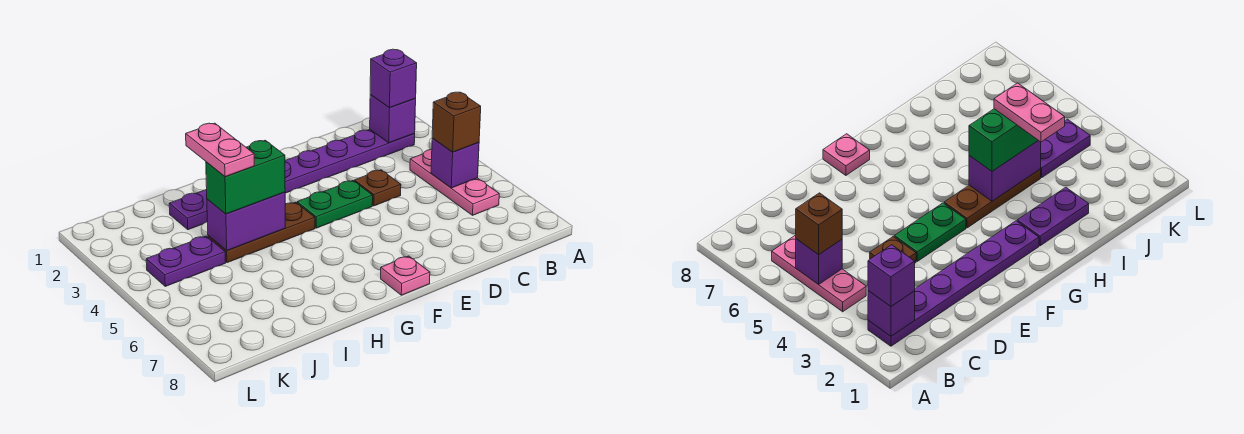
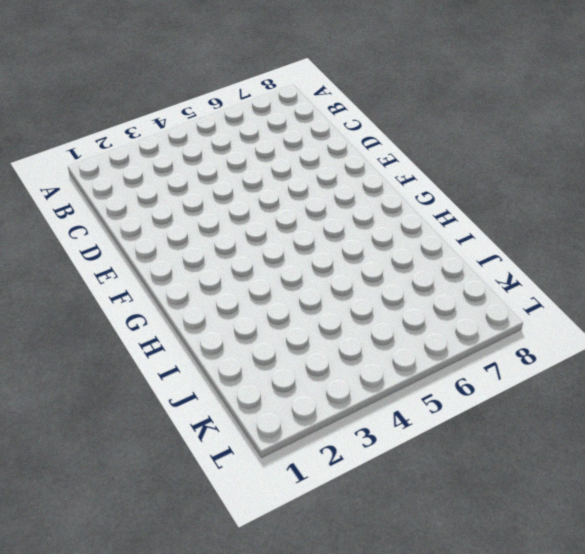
none -> purple plate B2:G2 level 1
none -> pink plate B4:B6 level 1
none -> brown plate D4 level 1

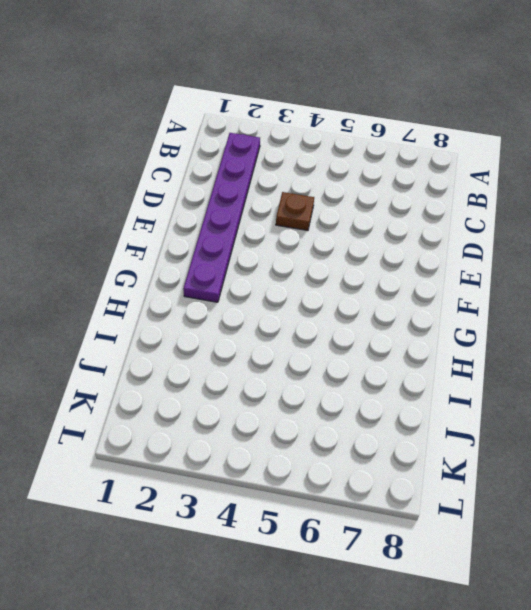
none -> pink plate B4:B6 level 1
none -> green plate E4:F4 level 1
none -> pink plate F8 level 1

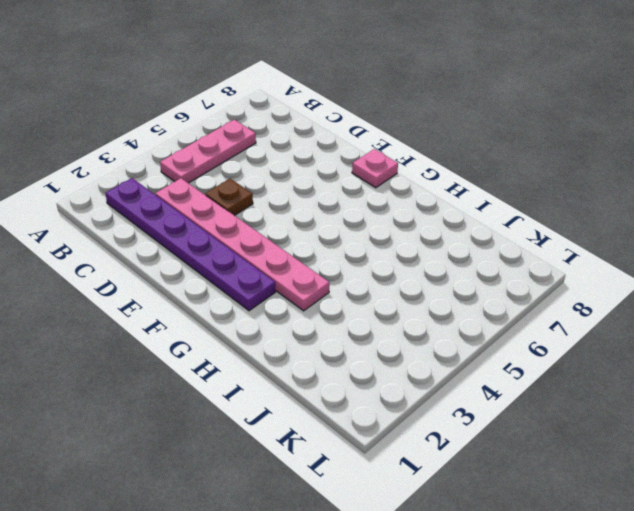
pink plate C3:H3 level 1 -> none
none -> green plate E4:F4 level 1
none -> brown plate G4:I4 level 1
none -> purple plate H2:I2 level 1

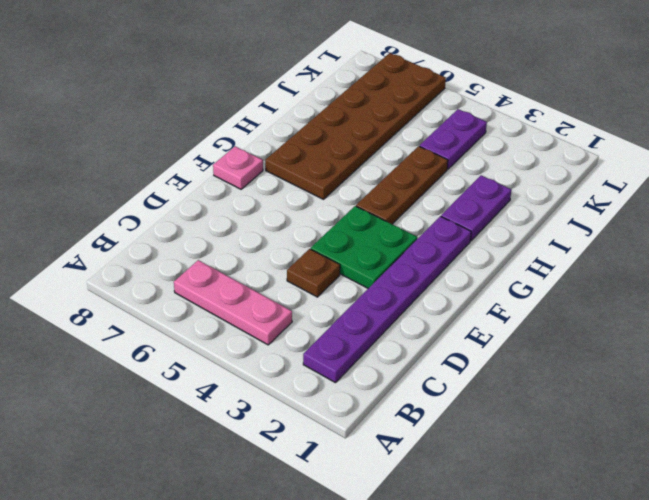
green plate E3:F4 level 1 -> green plate E4:F4 level 1
brown plate G6:L7 level 1 -> none
none -> purple brick B2 level 2
none -> purple brick B5 level 2
none -> purple brick H4:I4 level 2

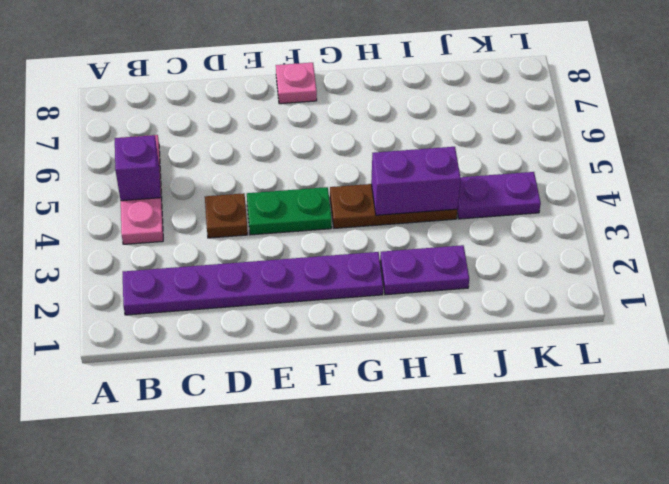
none -> purple brick B2 level 2
none -> purple brick B2 level 3
none -> brown brick B5 level 3

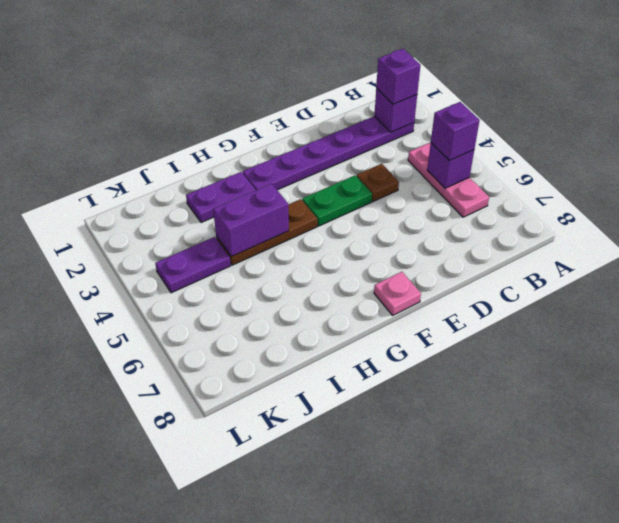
purple brick B5 level 3 -> brown brick B5 level 3
none -> green brick H4:I4 level 3
none -> pink plate I3:I4 level 4

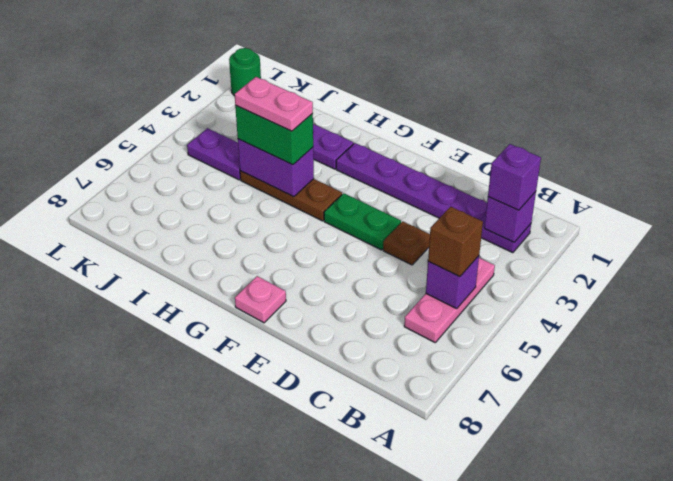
pink plate H4:I4 level 4 -> pink plate I3:I4 level 4
green round brick L1 level 1 -> none

